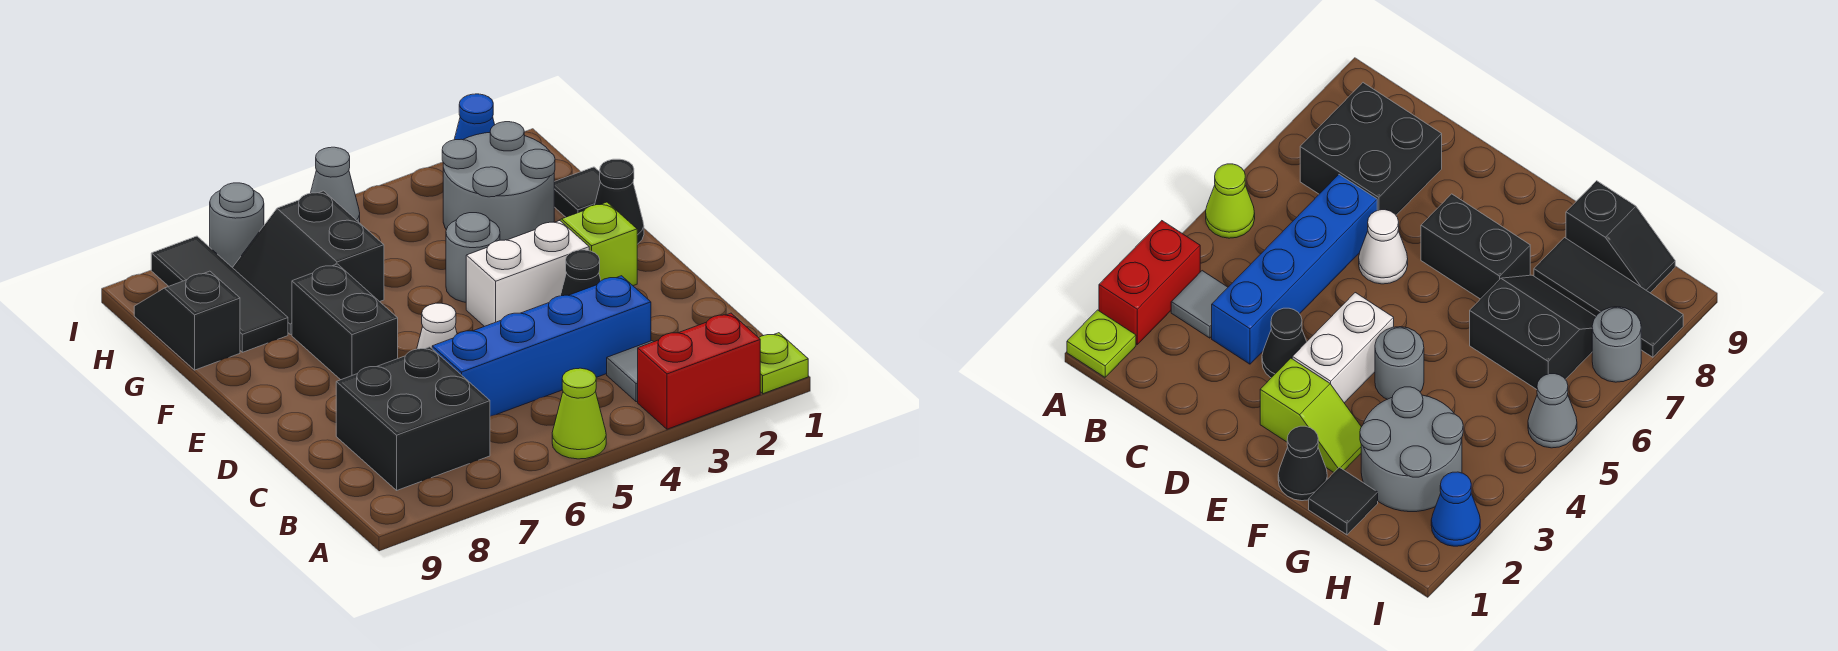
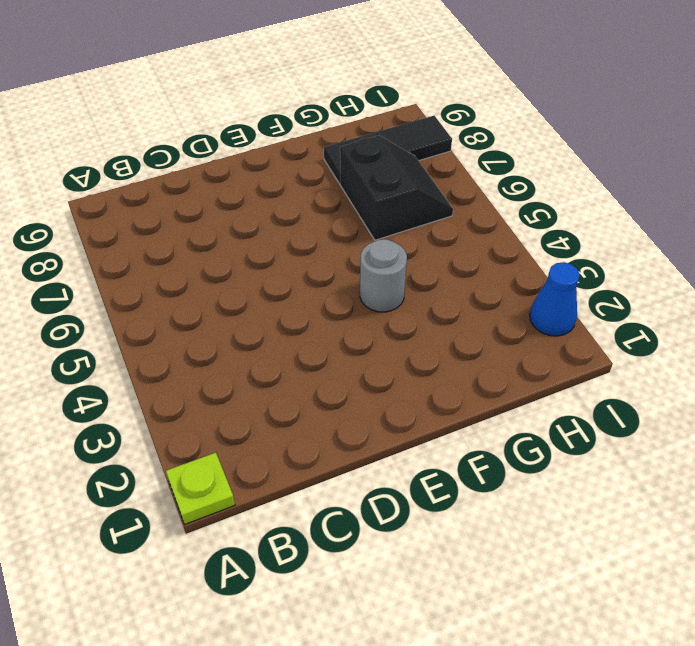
black slope G6:H7 level 1 top G -> black slope G6:H7 level 1 top 6
none -> red brick A2:A3 level 1
none -> lime cone A5 level 1
none -> grey tile B3 level 1

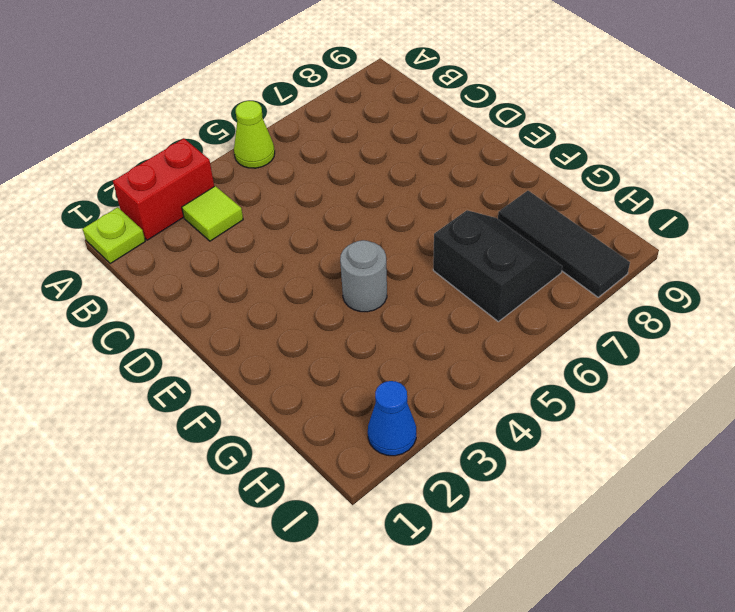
lime tile B3 level 1 -> grey tile B3 level 1
none -> black brick B7:C8 level 1
none -> blue brick C3:C6 level 1
none -> black cone D3 level 1

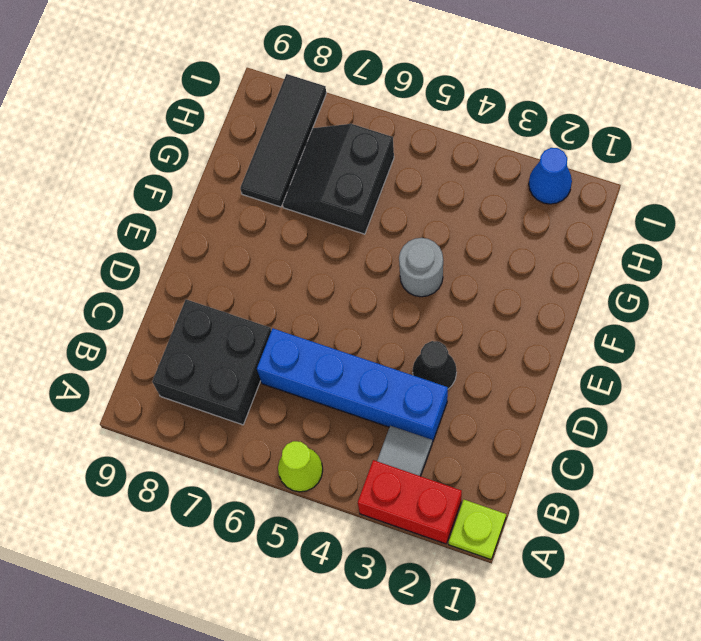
none -> white cone D6 level 1
none -> lime slope E2:F2 level 1 top E
none -> white brick E3:E4 level 1

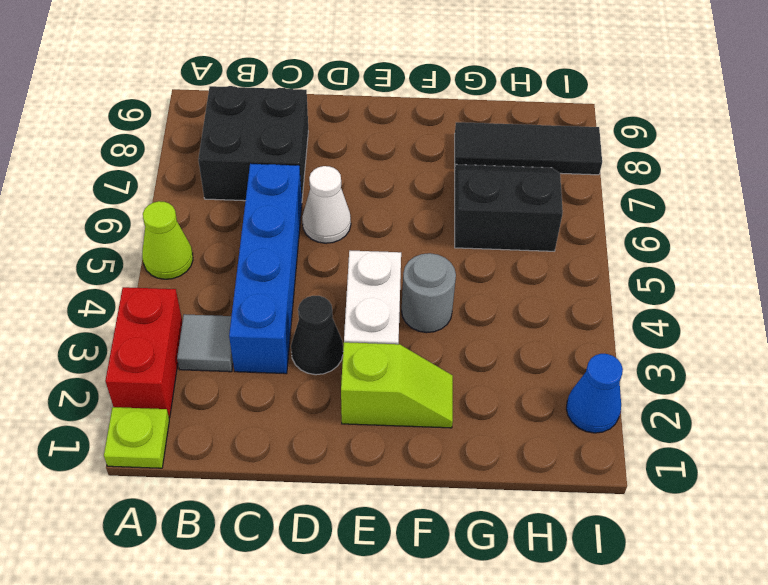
none -> black brick E7:F7 level 1
none -> black cone F1 level 1
none -> black tile G1 level 1

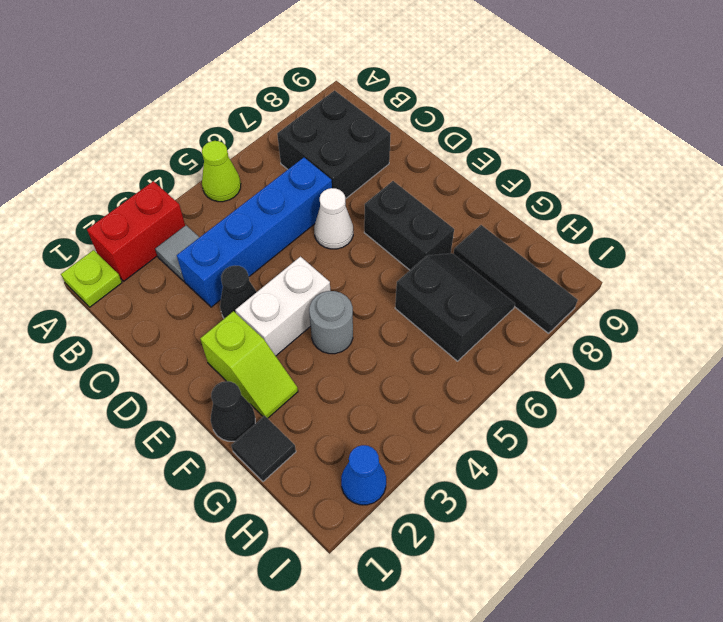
none -> grey round brick G2:H3 level 1
none -> black slope G9:H9 level 1 top G
none -> grey cone I5 level 1

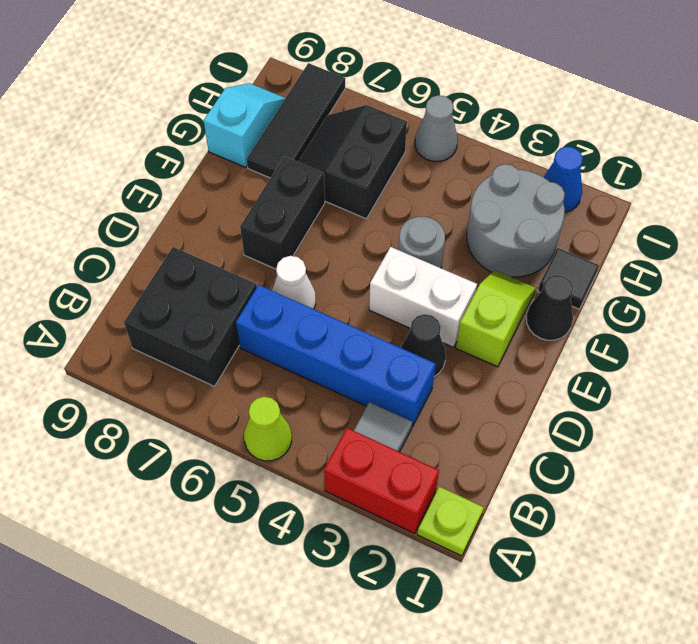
cyan slope G9:H9 level 1 top G -> black slope G9:H9 level 1 top G
none -> grey round brick I7 level 1

